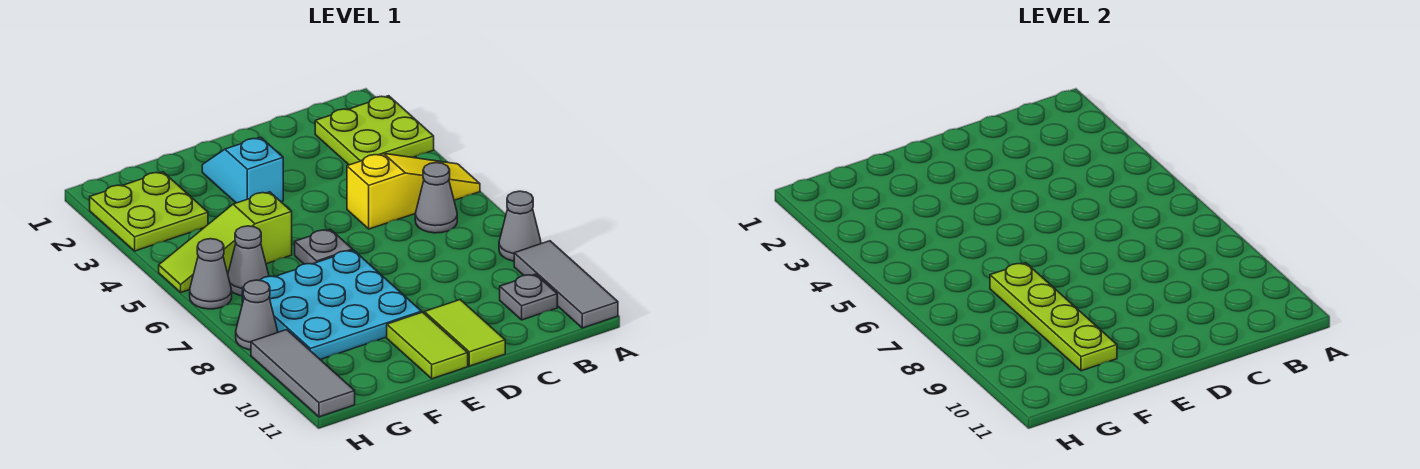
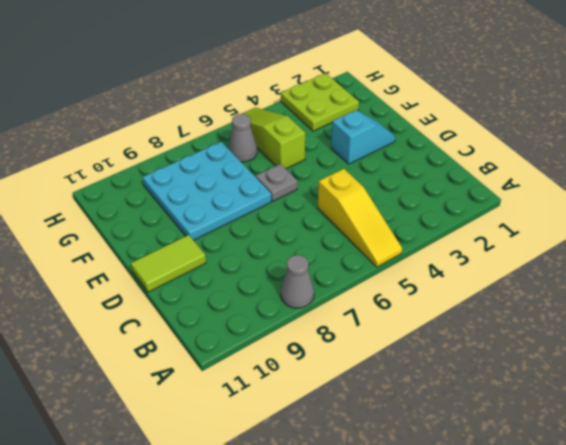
none -> lime plate A2:B3 level 1
none -> grey tile A9:A11 level 1
none -> grey cone B6 level 1

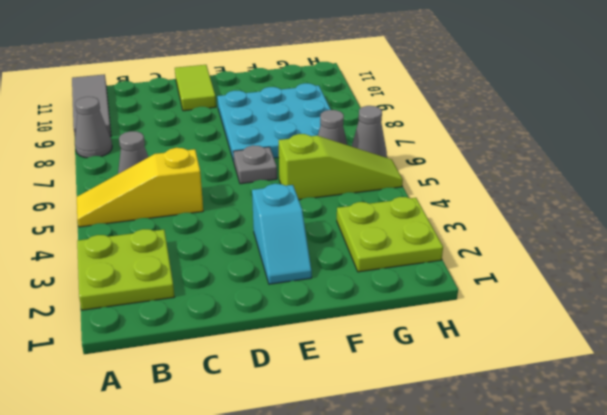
none -> grey plate B10 level 1
none -> lime tile E10:E11 level 1
none -> grey cone H8 level 1

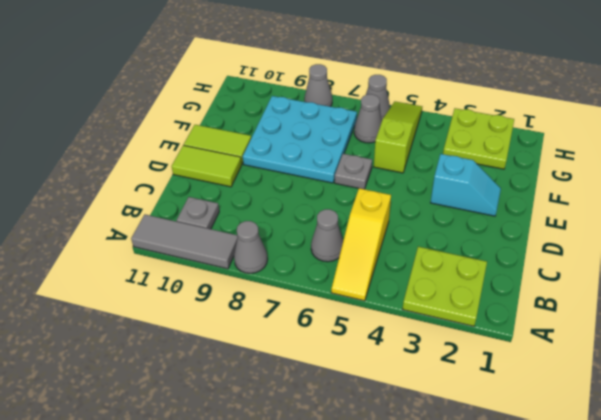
none -> grey tile H9:H11 level 1
none -> lime plate F7:F10 level 2

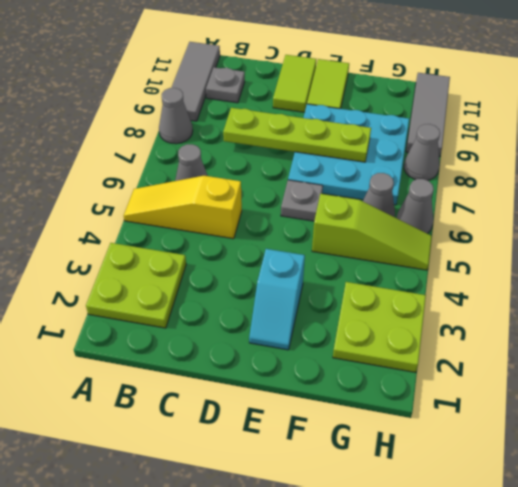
lime plate C8:F8 level 2 -> lime plate F7:F10 level 2

